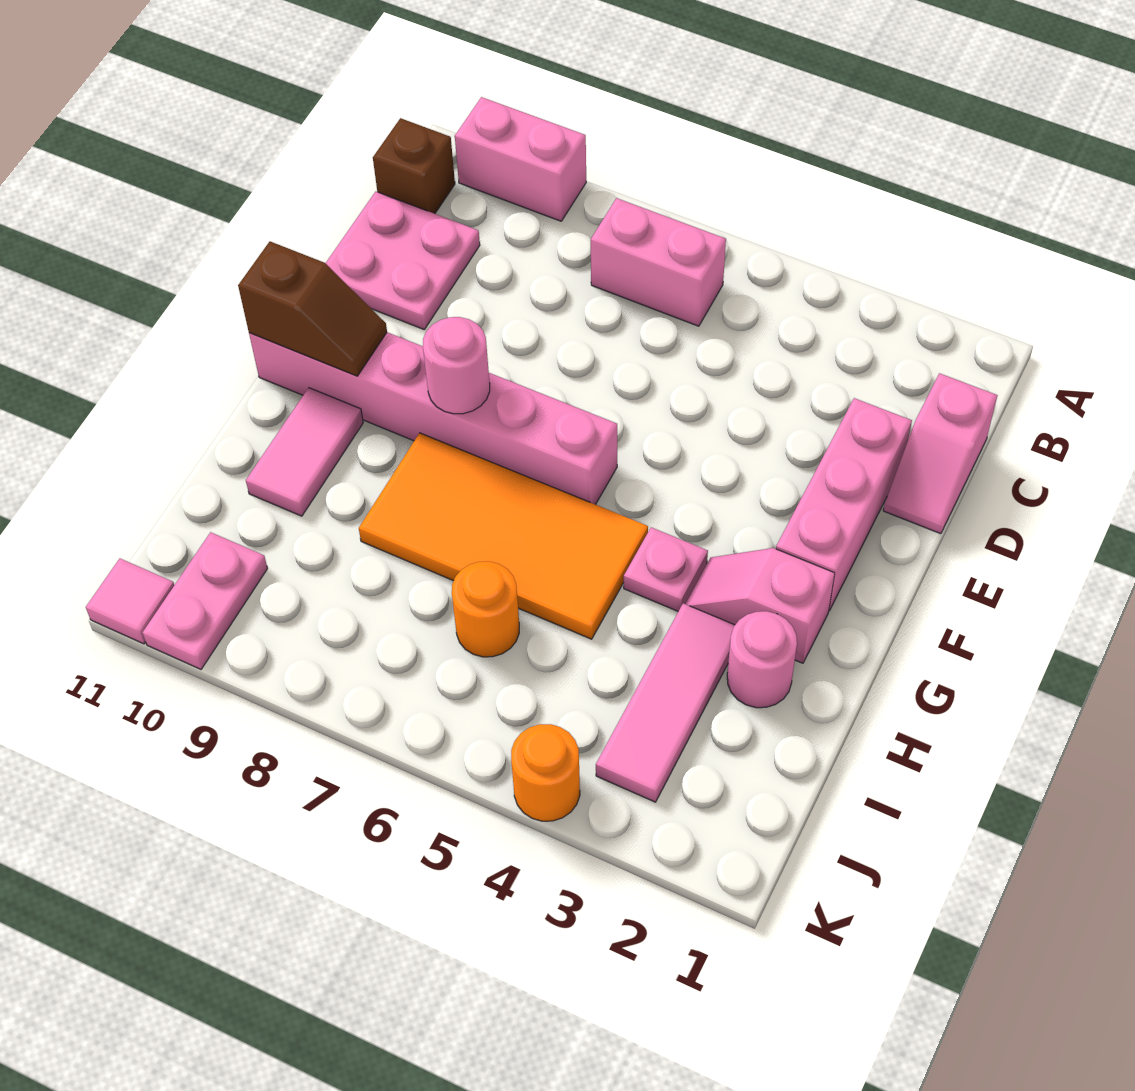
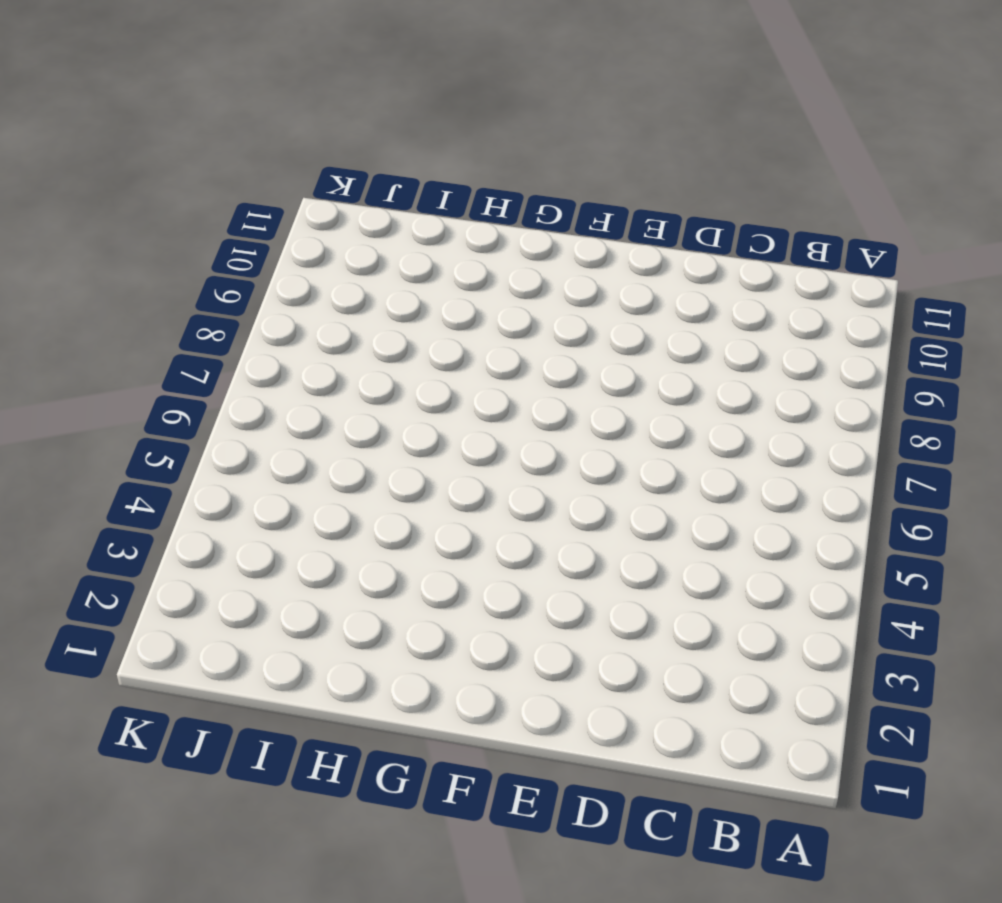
none -> pink brick A9:A10 level 1
none -> pink brick B6:B7 level 1
none -> brown brick B11 level 1

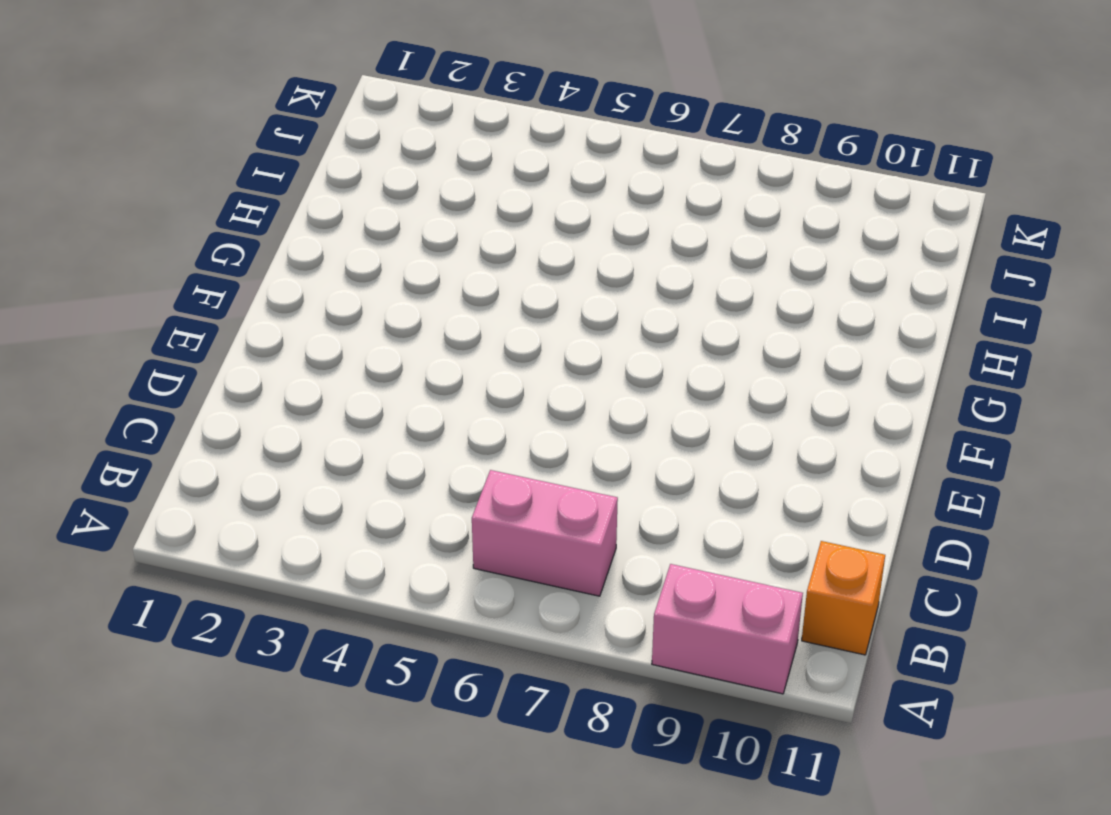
orange brick B11 level 1 -> brown brick B11 level 1
none -> pink slope C1:D1 level 1 top C
none -> pink plate C10:D11 level 1
none -> pink brick D2:F2 level 1

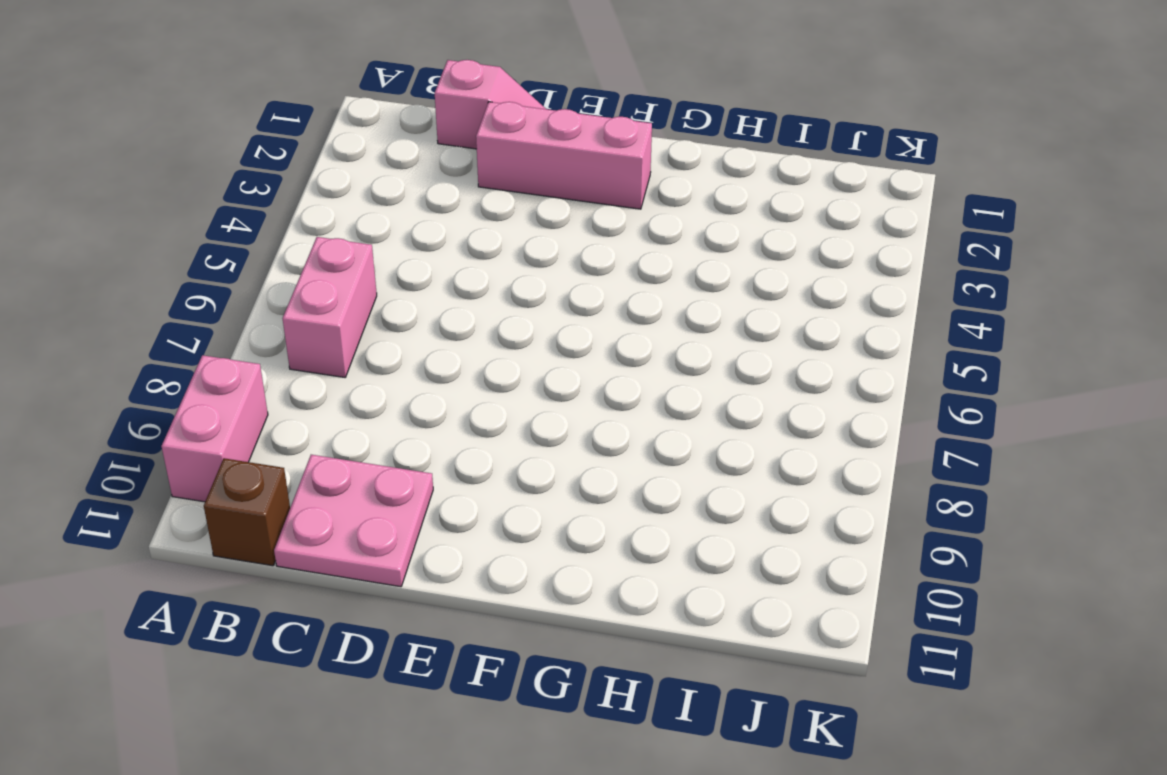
none -> pink brick F6:F11 level 1
none -> pink slope G2:G3 level 1 top 2
none -> pink plate G4 level 1

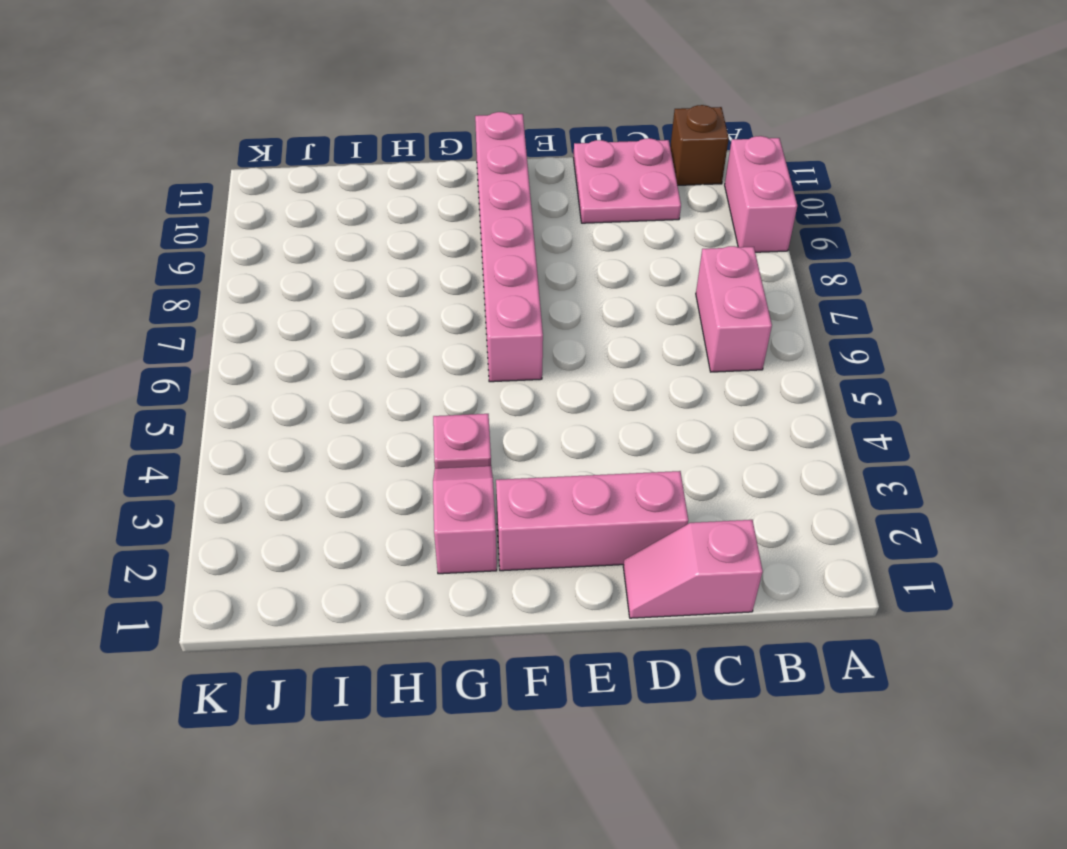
none -> orange tile G5:H8 level 1
none -> pink tile G10:H10 level 1
none -> pink round brick H2 level 1

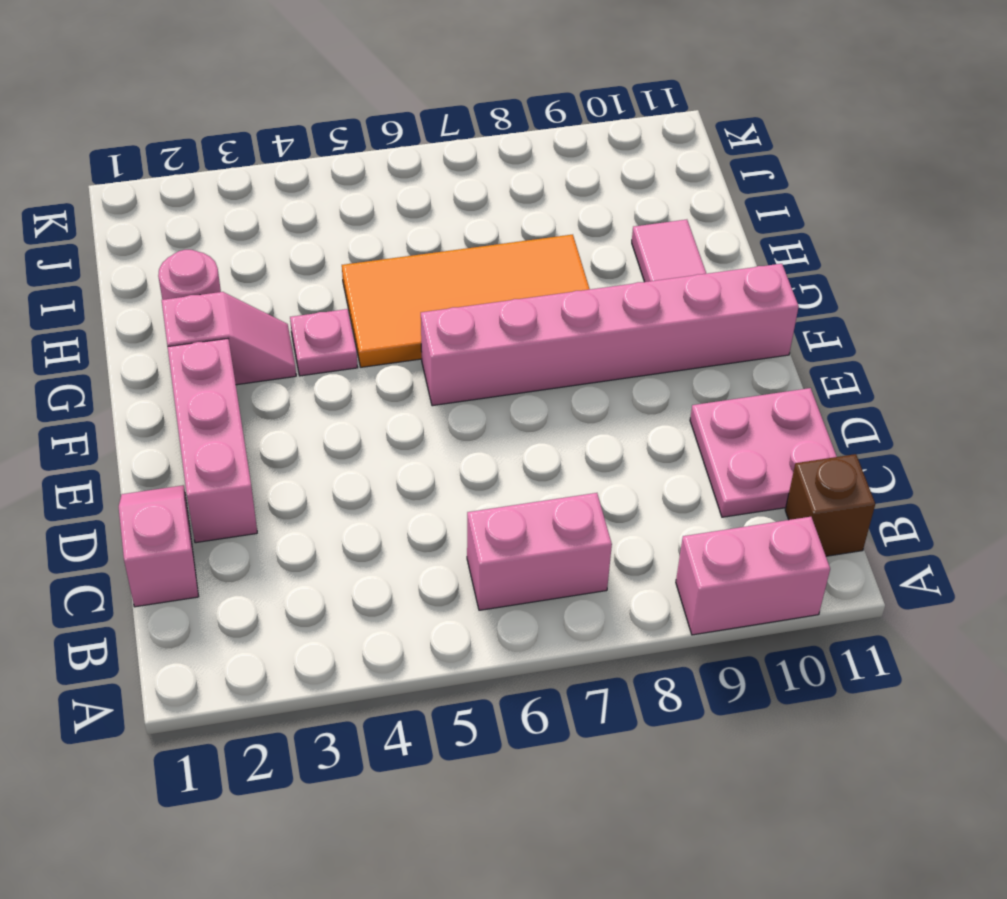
none -> pink tile H3:J3 level 1
none -> orange round brick I6 level 1
none -> pink plate J10:K10 level 1

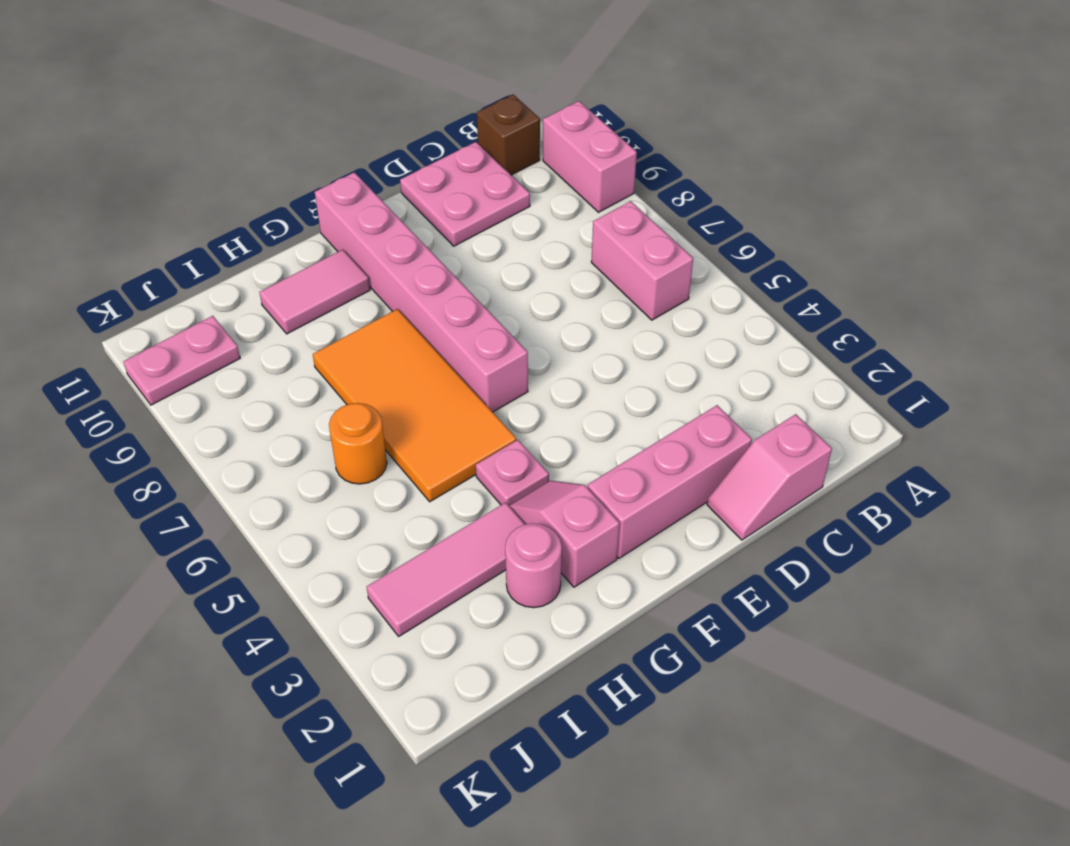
none -> orange round brick K4 level 1
none -> pink tile K11 level 1
none -> pink round brick F8 level 2

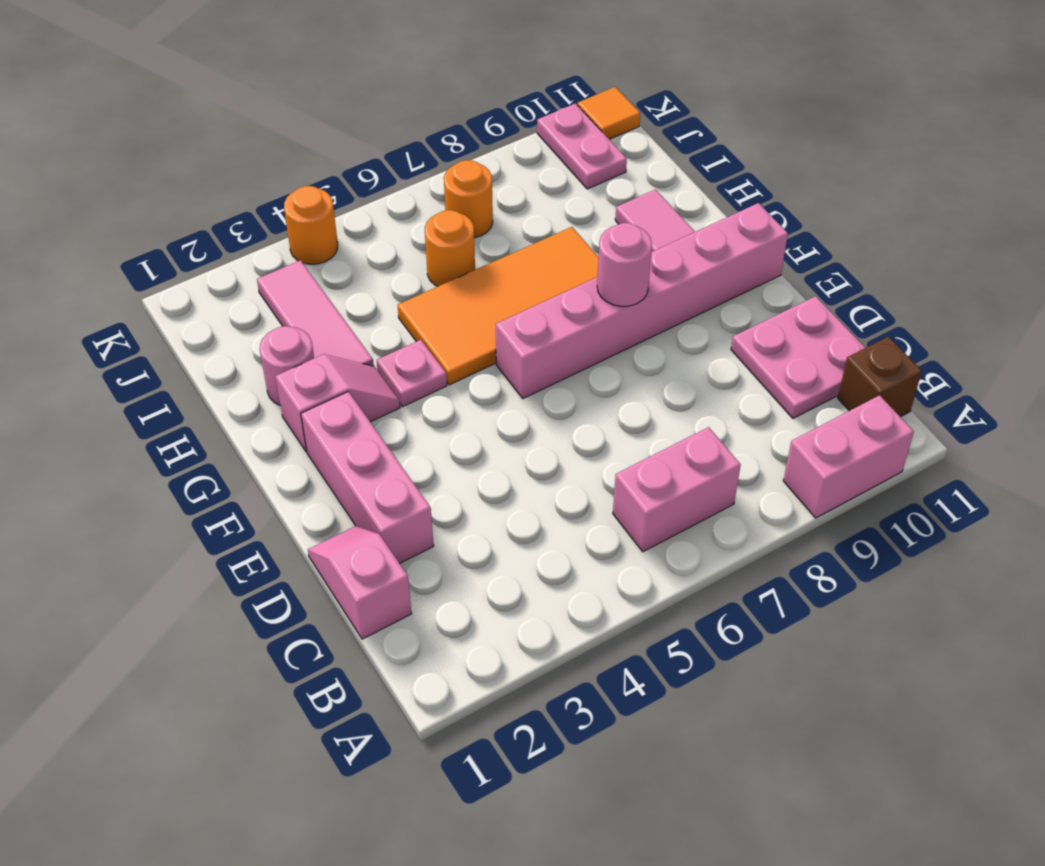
orange round brick J7 level 1 -> none
orange tile K11 level 1 -> pink tile K11 level 1
none -> brown slope F10:F11 level 2 top 11

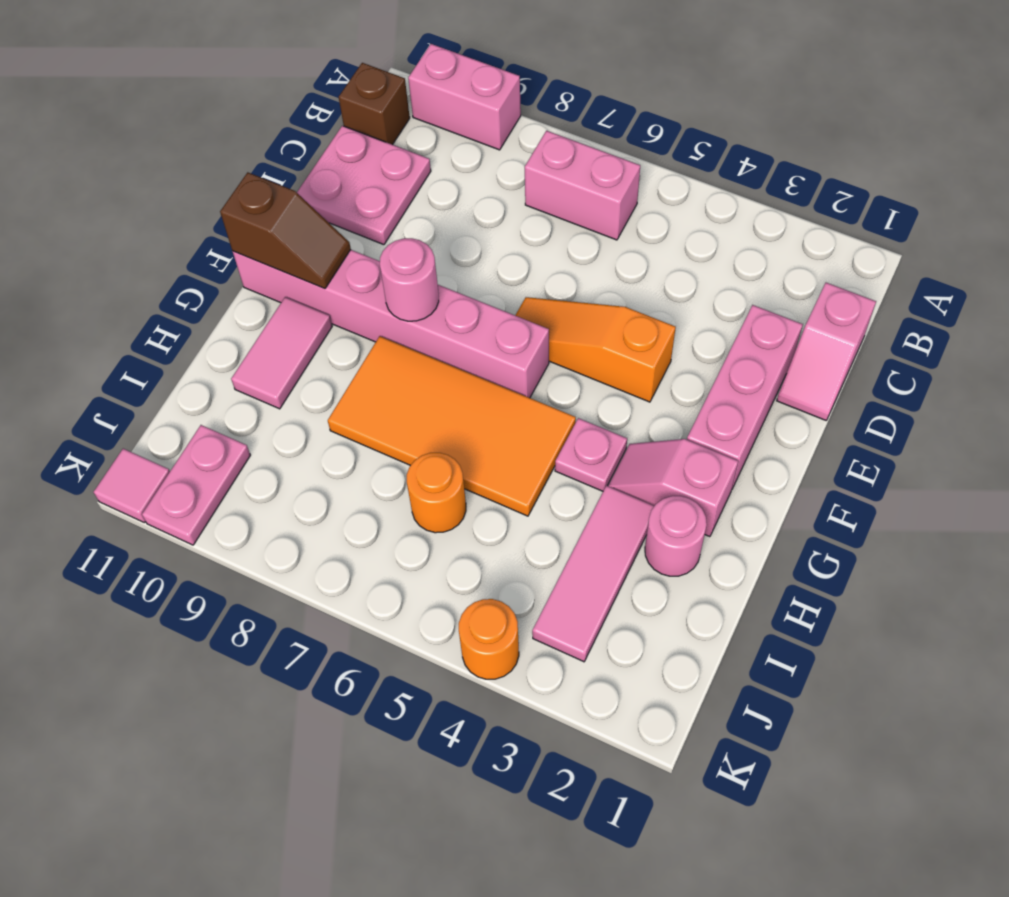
orange slope E4:E6 level 1 top 4 -> none

